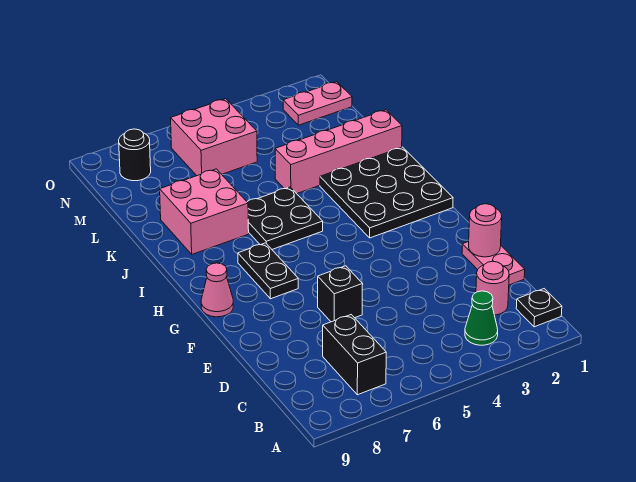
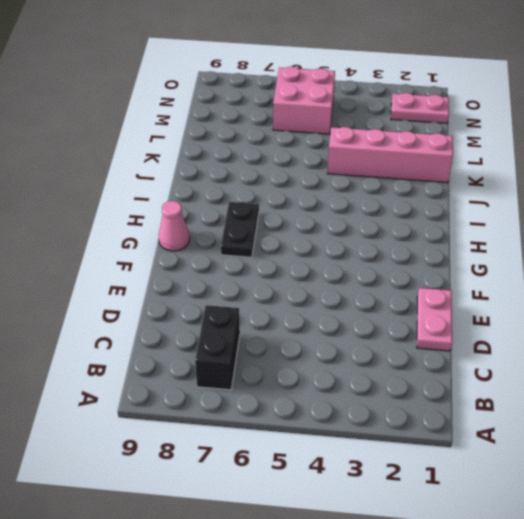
none -> black plate B1 level 1
none -> green cone B3 level 1
none -> pink round brick C2 level 1

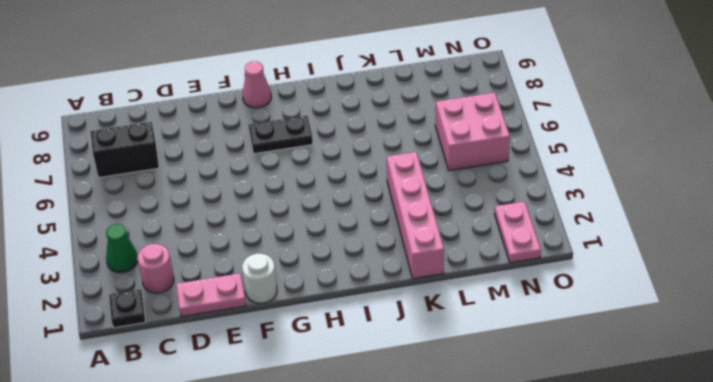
white round brick F1 level 1 -> none
none -> black brick E6 level 1
none -> black plate H1:J3 level 1
none -> black plate I5:J6 level 1

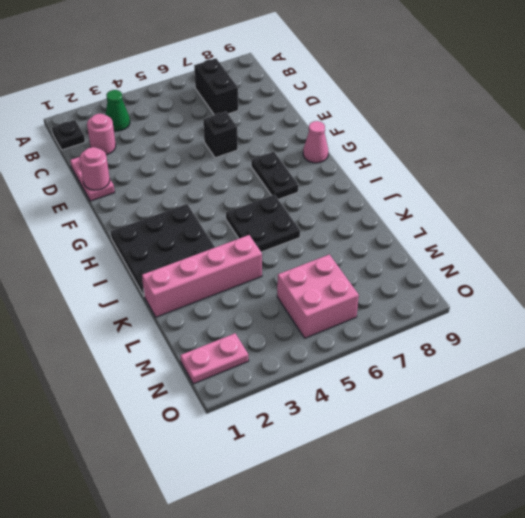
none -> pink brick J7:K8 level 1
none -> black round brick N8 level 1

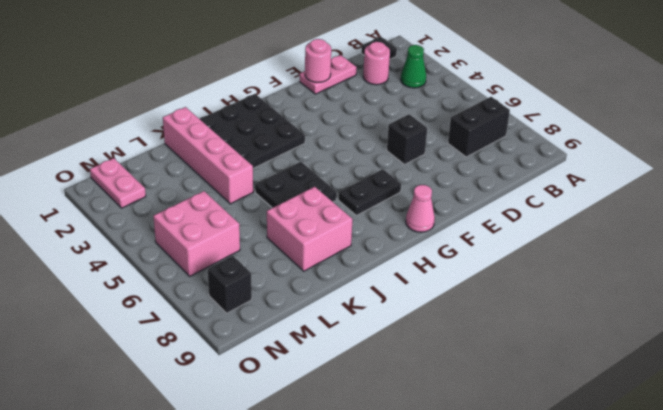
black brick N8 level 1 -> black round brick N8 level 1

